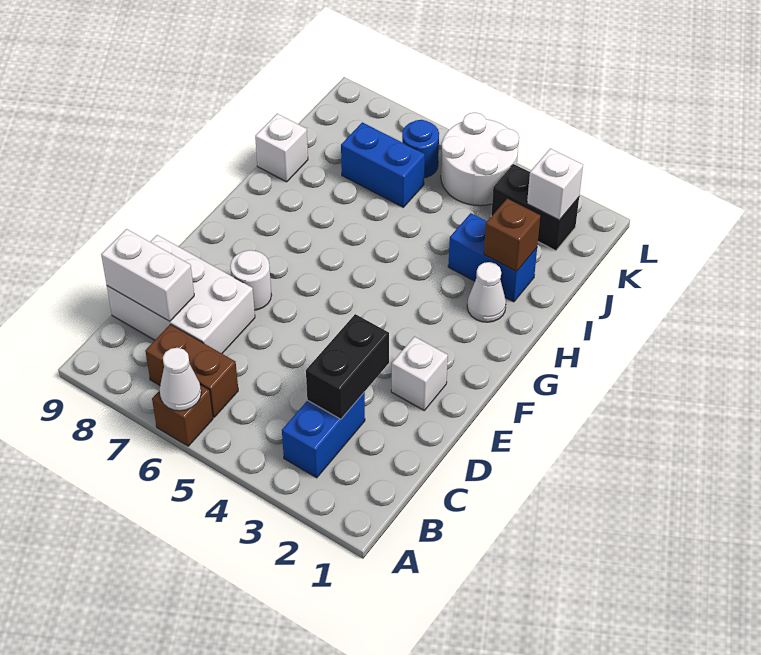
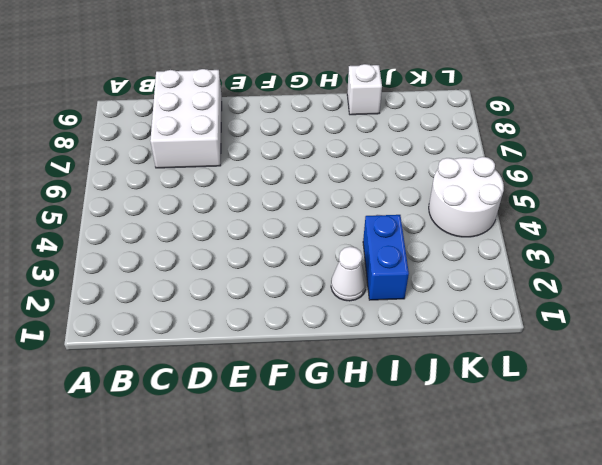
none -> brown brick A6 level 1
none -> blue brick B3:C3 level 1
none -> brown brick B6:B7 level 1

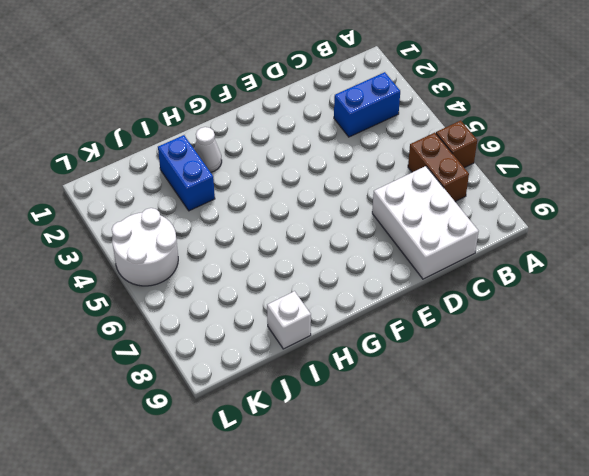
none -> white brick E2 level 1
none -> white round brick E7 level 1
none -> blue brick J6:J7 level 1

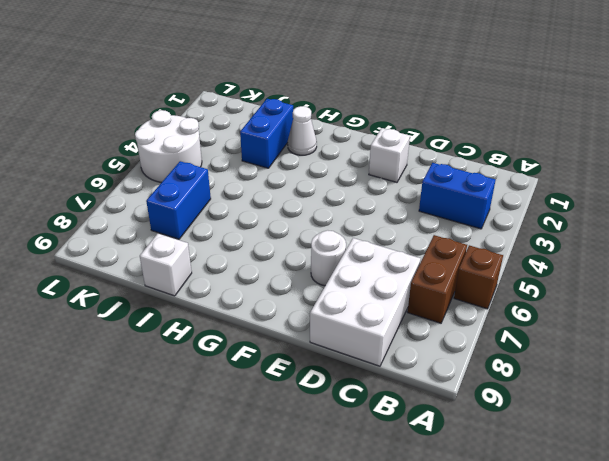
none -> black brick K2:K3 level 1
none -> blue round brick K6 level 1
none -> white cone A6 level 2

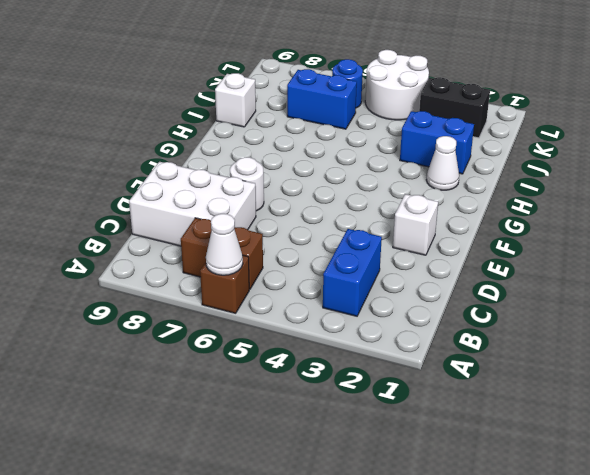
none -> black brick C3:D3 level 2
none -> white brick C8:C9 level 2
none -> brown brick I2 level 2

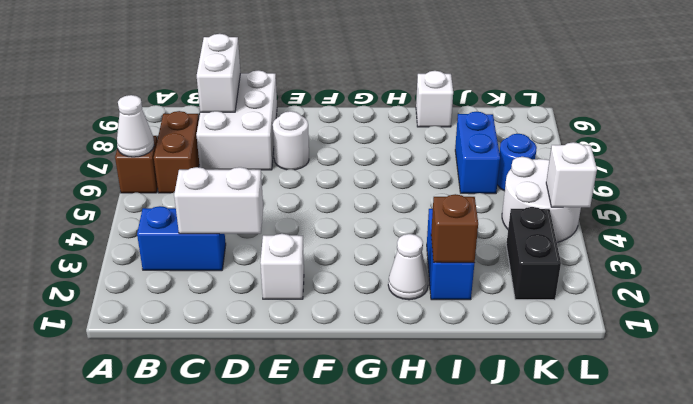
white brick C3:D3 level 2 -> black brick C3:D3 level 2
white brick L4 level 2 -> white brick K2 level 2

